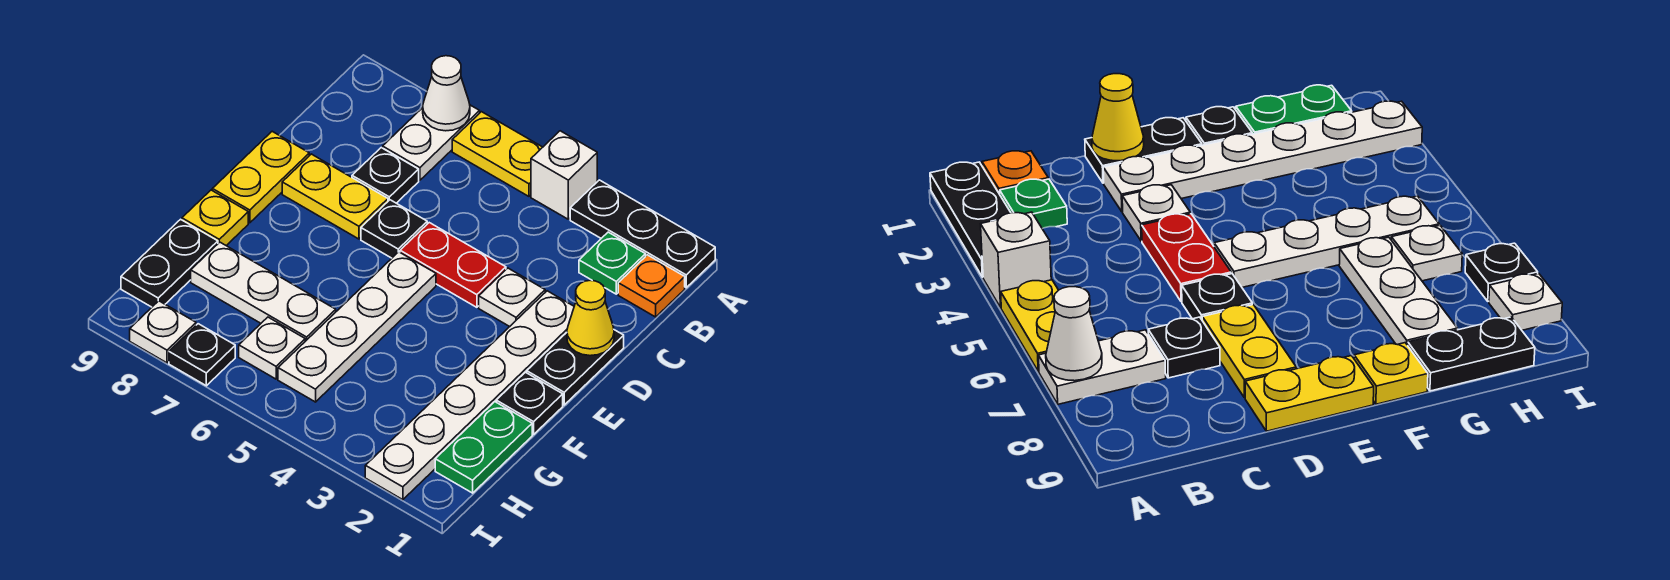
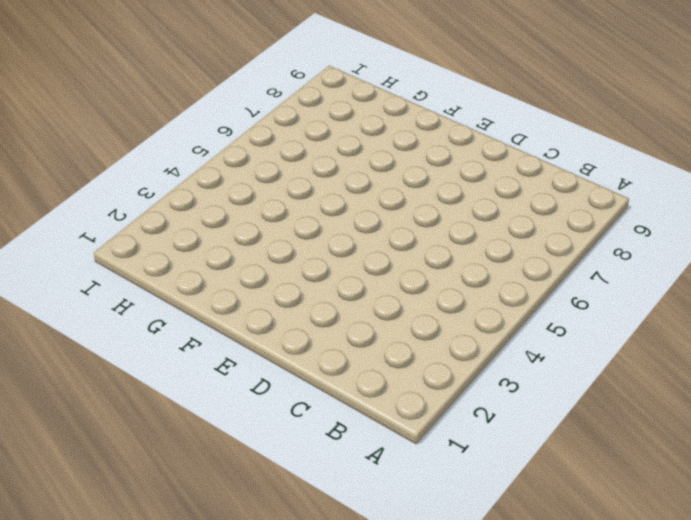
none -> black plate A1:A3 level 1
none -> white brick A4 level 1
none -> yellow plate A5:A6 level 1

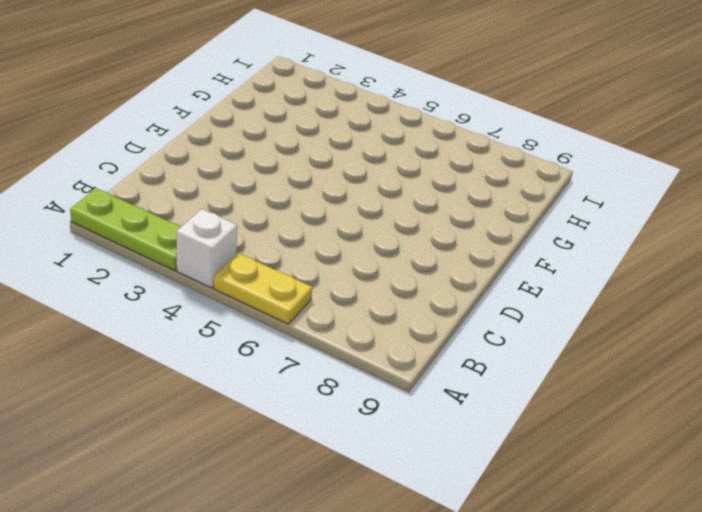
lime plate A1:A3 level 1 -> black plate A1:A3 level 1
none -> white plate A7:B7 level 1
none -> orange plate B1 level 1
none -> green plate B2 level 1

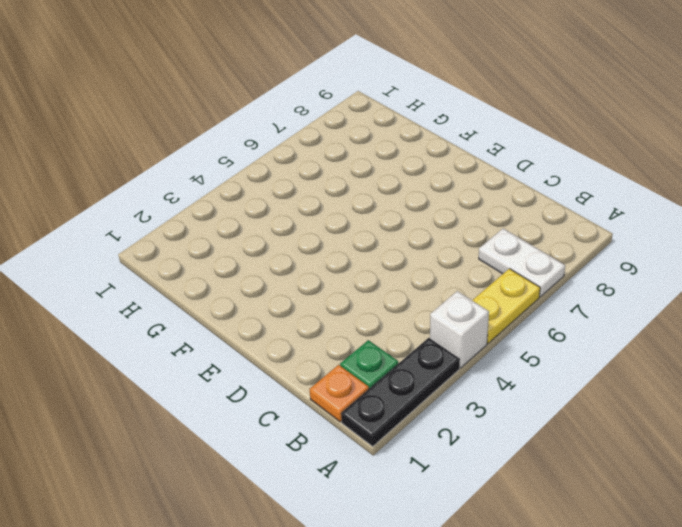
none -> black plate C7 level 1
none -> black plate D1:E1 level 1
none -> white plate D2:I2 level 1

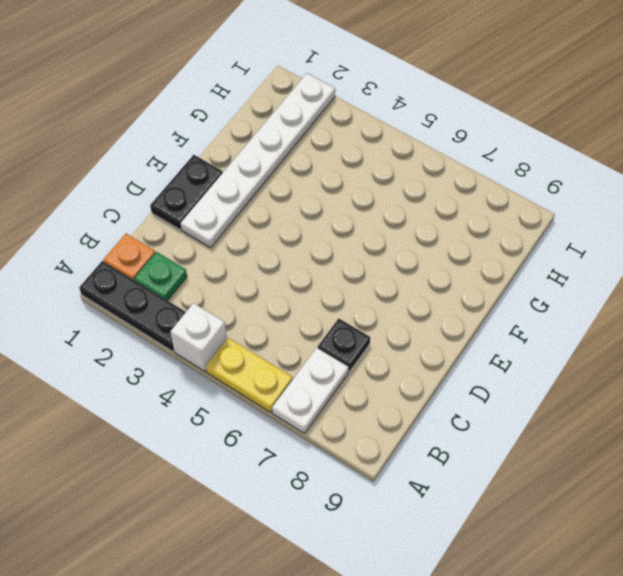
none -> white plate D3 level 1
none -> red plate D4:D5 level 1
none -> black plate D6 level 1

